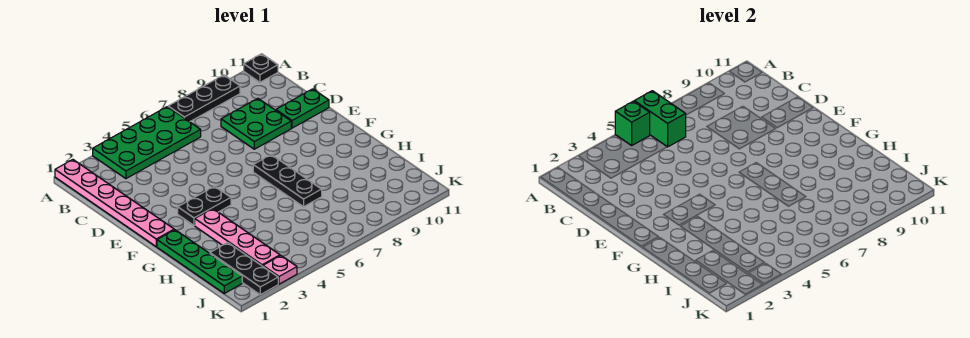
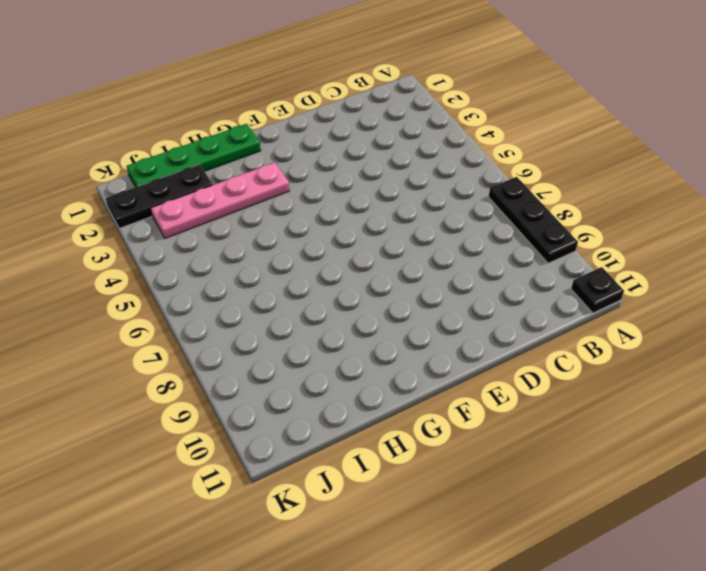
none -> pink plate A1:F1 level 1
none -> green plate A3:B6 level 1
none -> green plate C8:D9 level 1

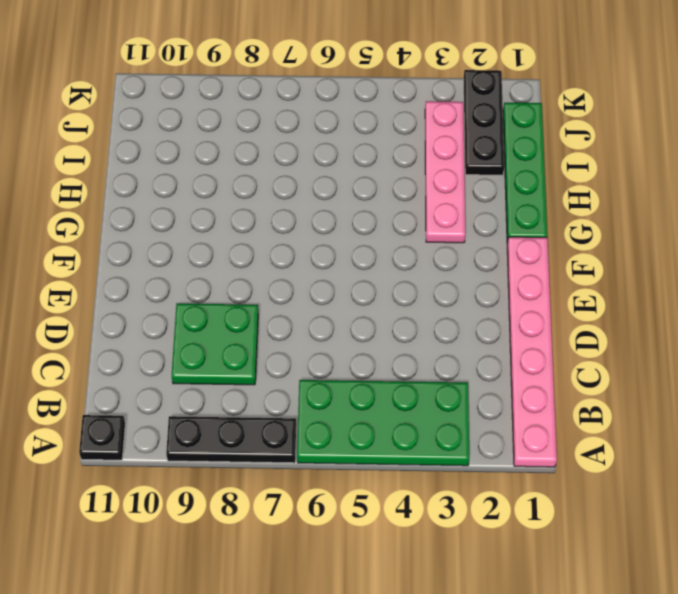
none -> green plate D10:D11 level 1
none -> black plate F3:F4 level 1
none -> black plate F7:H7 level 1

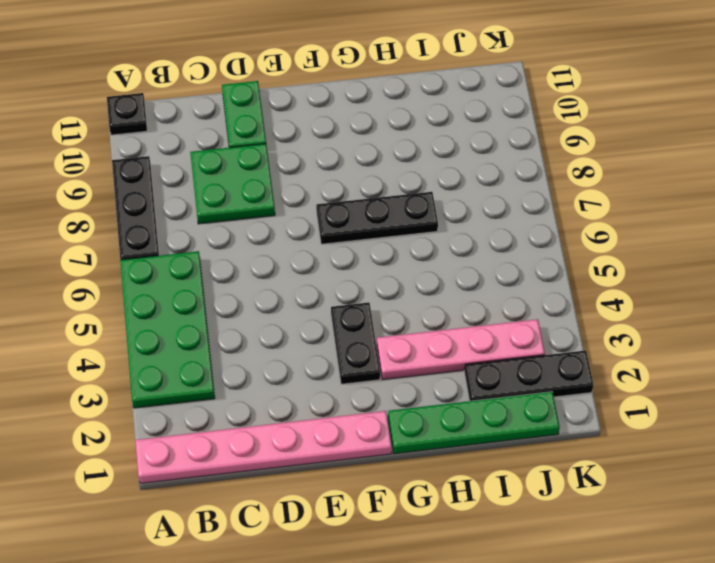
none -> pink plate K3 level 1
none -> green brick A5 level 2
none -> green brick A6:B6 level 2

